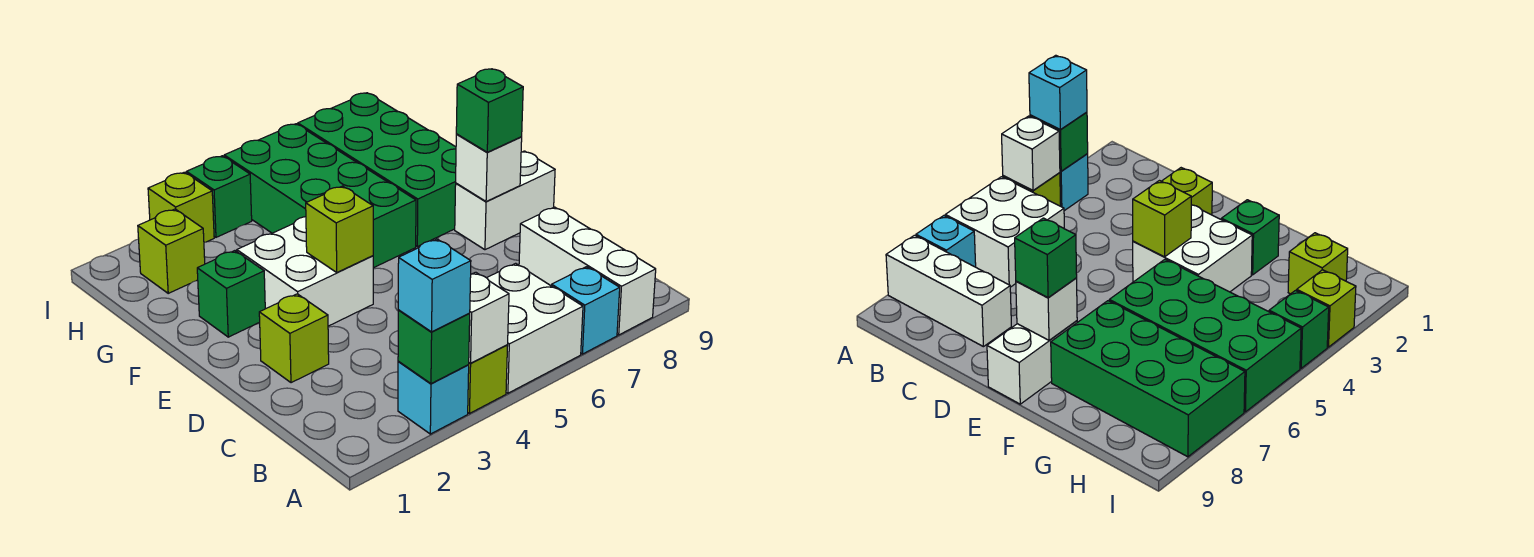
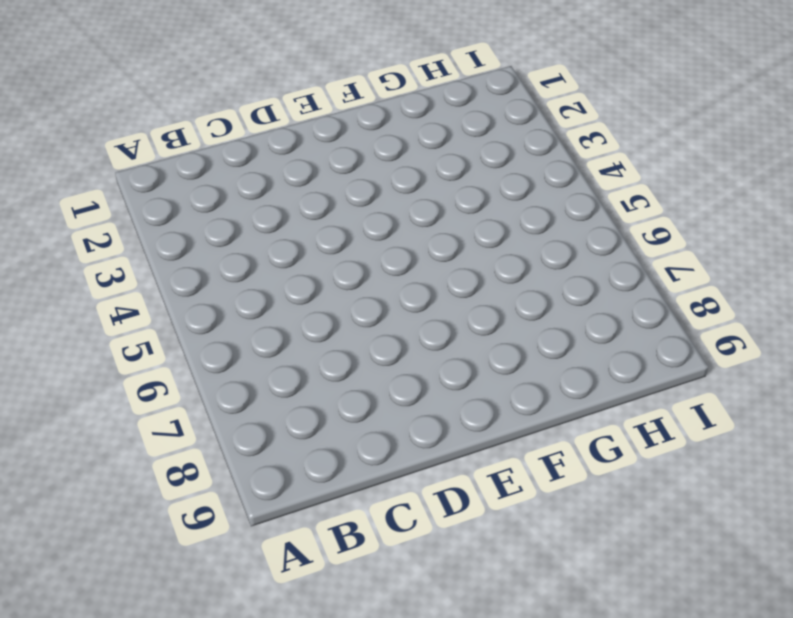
none -> cyan brick A3 level 1
none -> lime brick A4 level 1
none -> white brick A5:B6 level 1

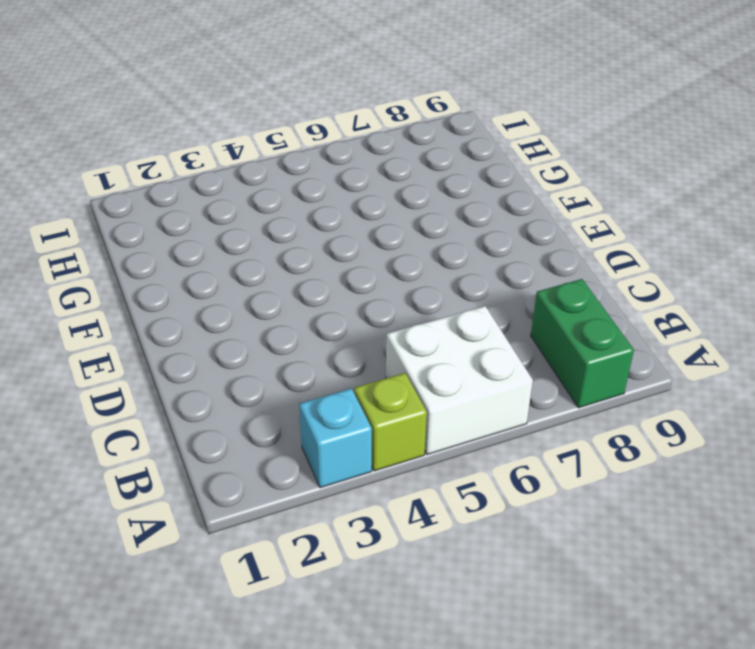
green brick A8:B8 level 1 -> white brick A8:C8 level 1
none -> cyan brick A7 level 1
none -> lime brick D2 level 1
none -> white brick E3:F4 level 1

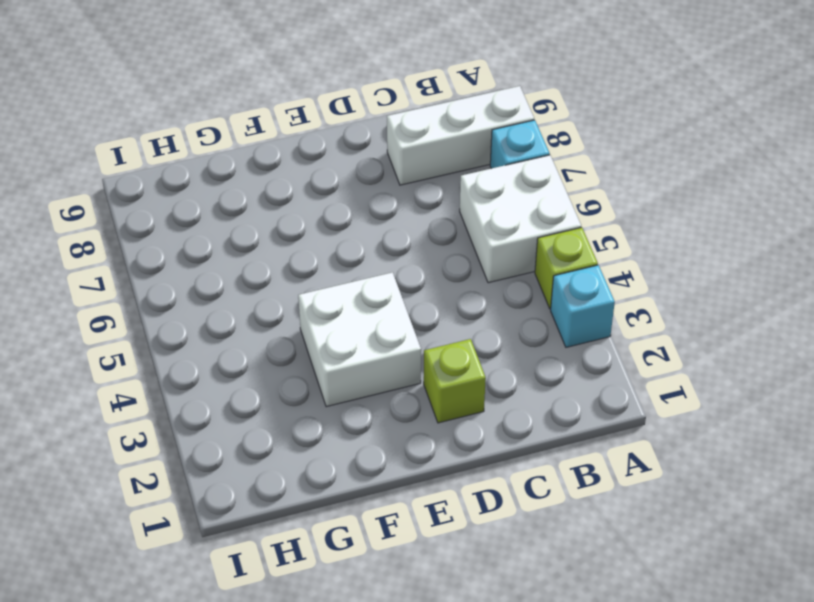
none -> white brick E8:E9 level 1
none -> green brick F2 level 1
none -> green brick F5:I6 level 1

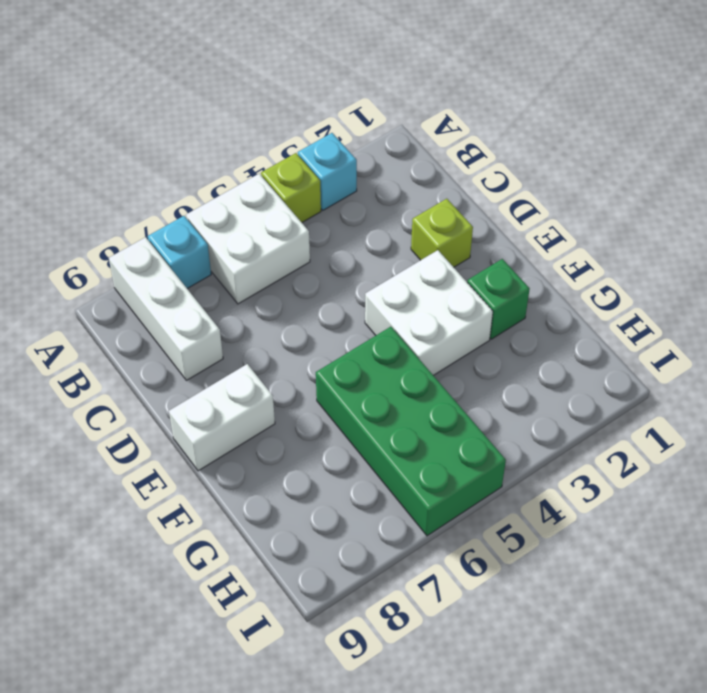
none -> green brick F7:I8 level 1
none -> lime brick H2 level 1
none -> lime brick I3 level 1

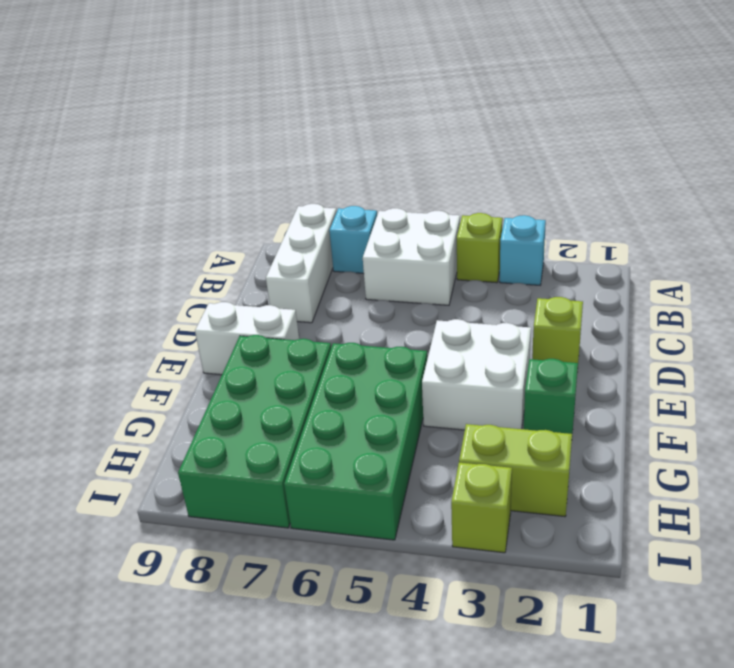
lime brick H2:H3 level 1 -> lime brick H2 level 1
none -> green brick I4 level 1
none -> green brick A3 level 2
none -> white brick A4 level 2

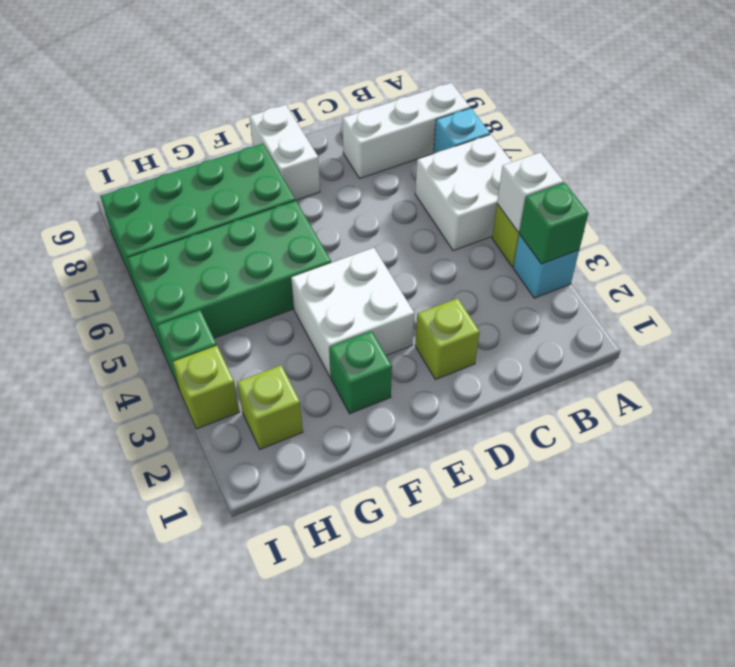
none -> lime brick E4 level 2
none -> white brick E8 level 2
none -> cyan brick A3 level 3

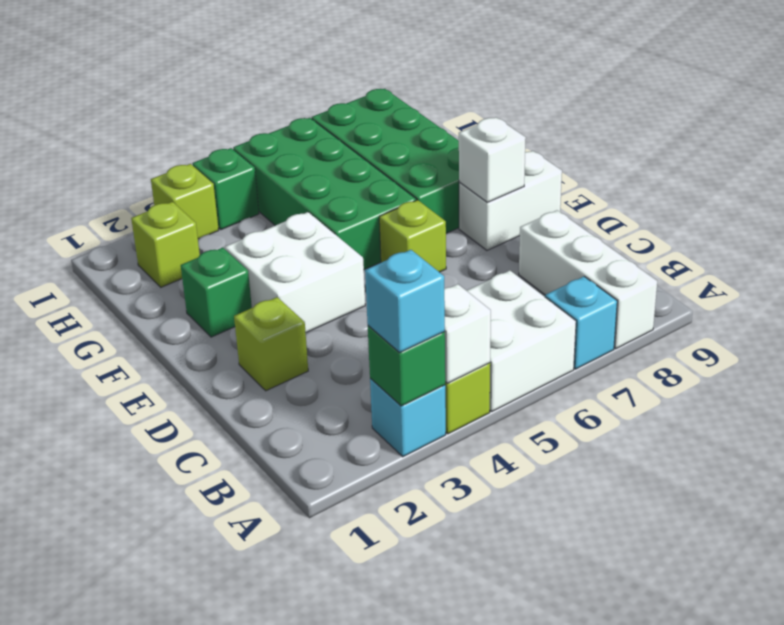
lime brick E6 level 1 -> lime brick E4 level 2
none -> green brick E8 level 3

